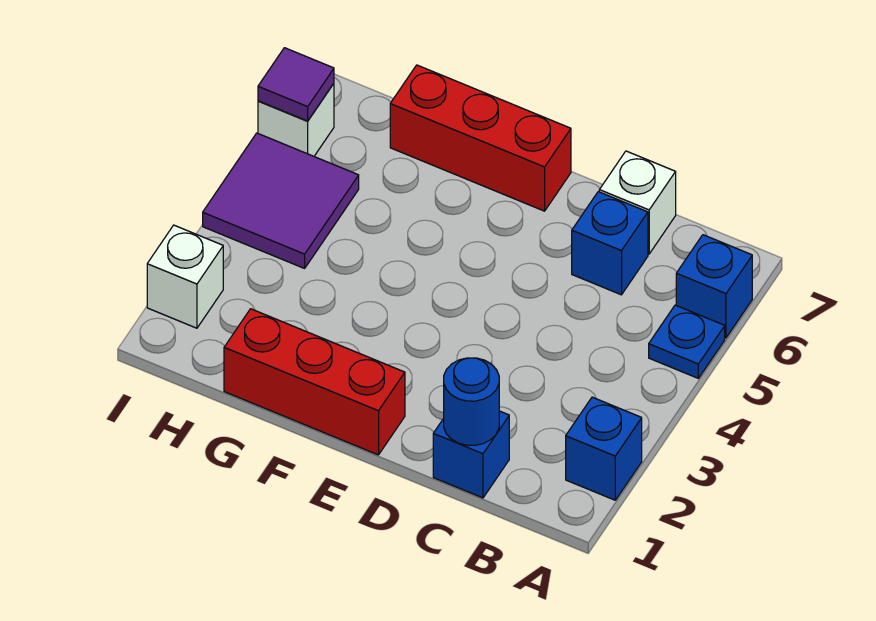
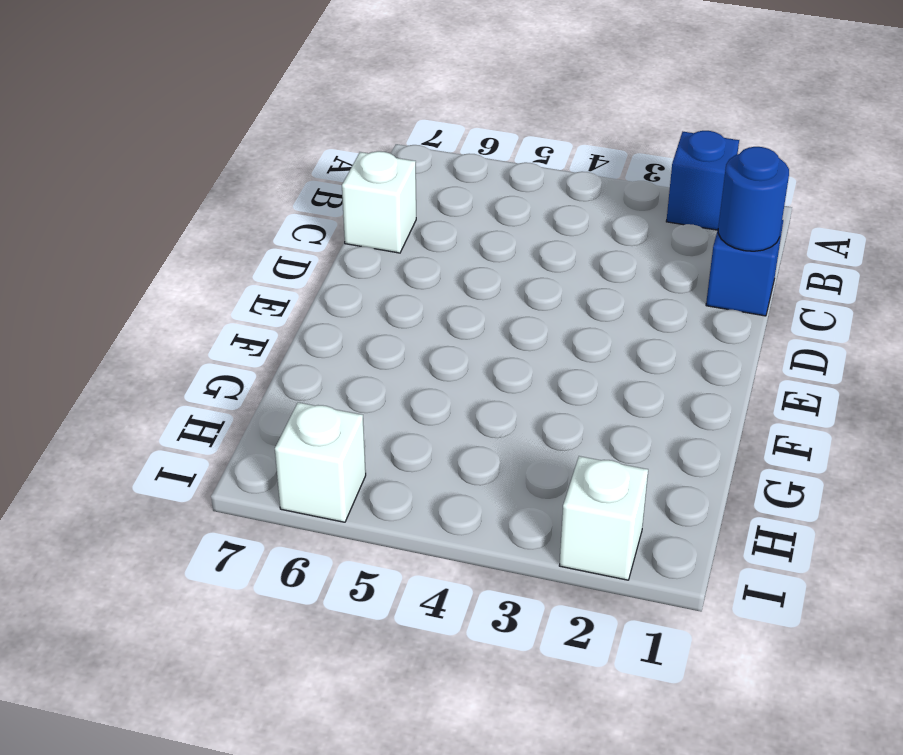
none -> blue plate A5 level 1
none -> blue brick A6 level 1
none -> blue brick C6 level 1

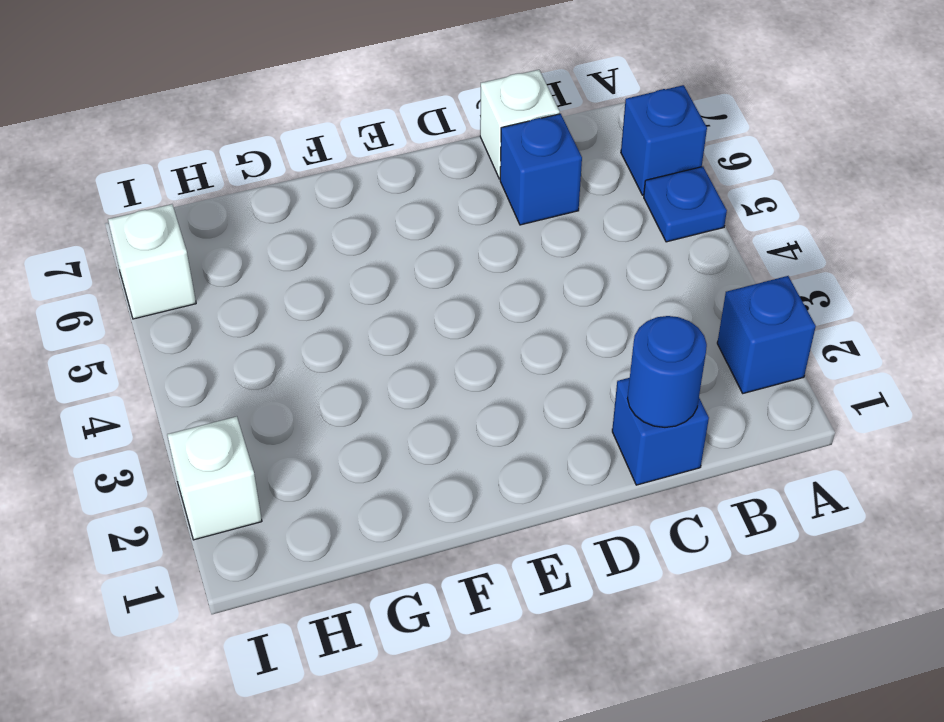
none -> red brick E1:G1 level 1
none -> red brick E7:G7 level 1
none -> purple tile H4:I5 level 1

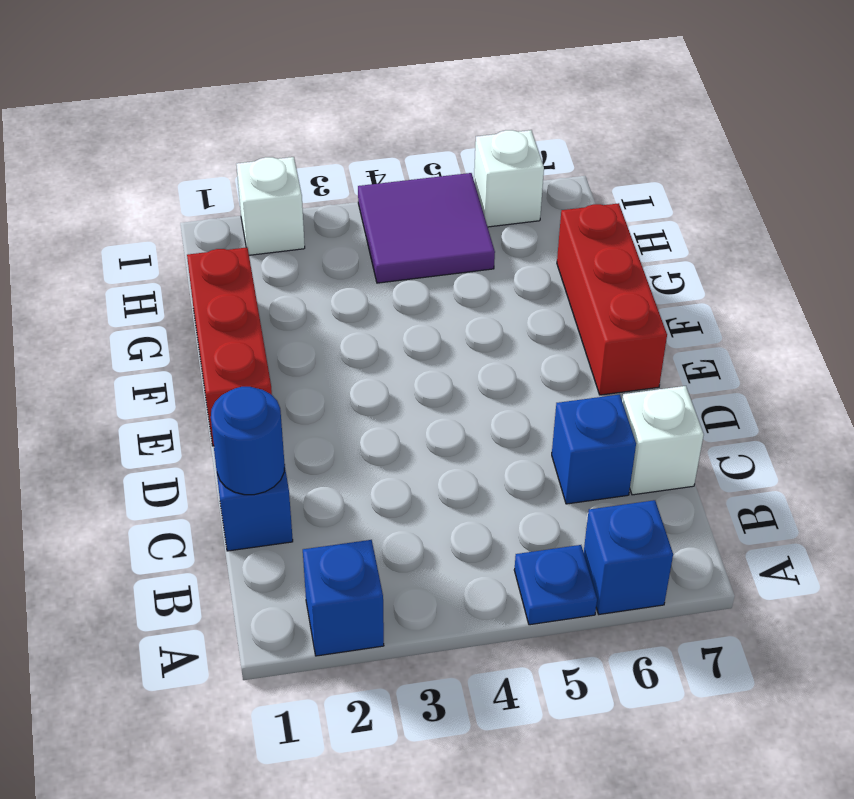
none -> purple tile I6 level 2

